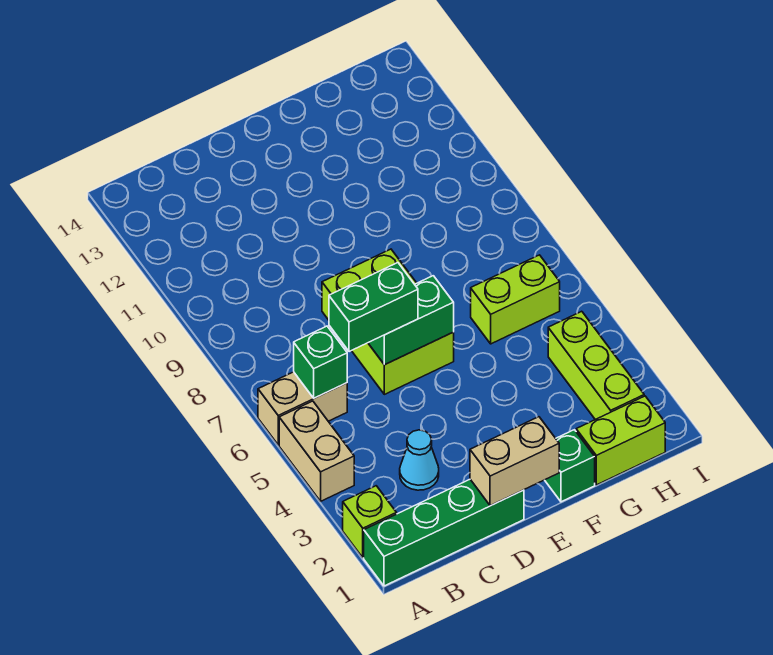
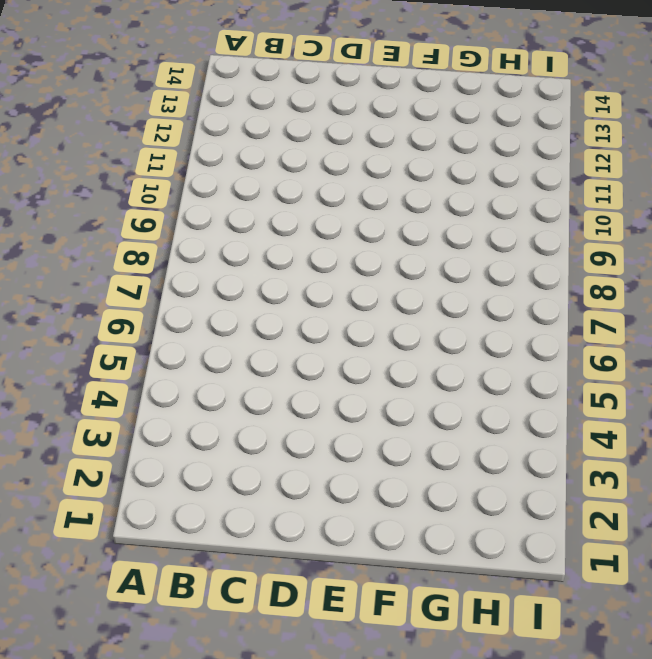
none -> green brick A1:D1 level 1
none -> lime brick A2 level 1
none -> tan brick A4:A5 level 1

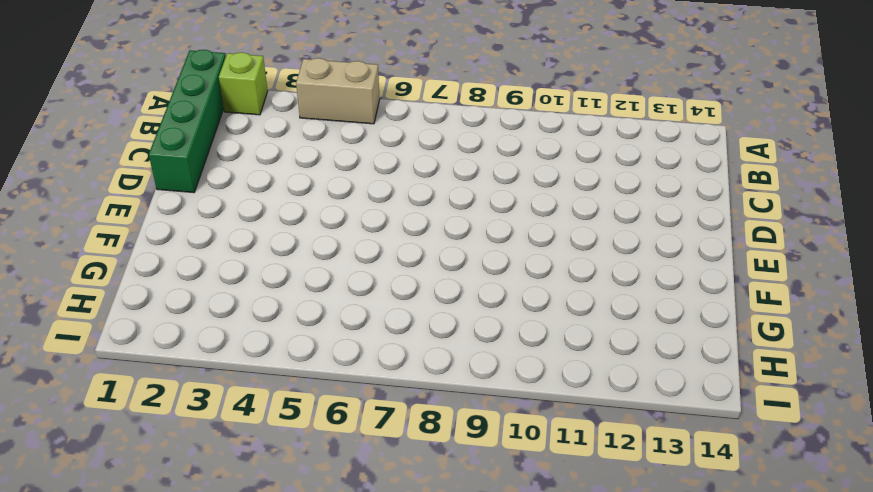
none -> tan brick A6:B6 level 1
none -> cyan cone C3 level 1
none -> lime brick D6:E8 level 1

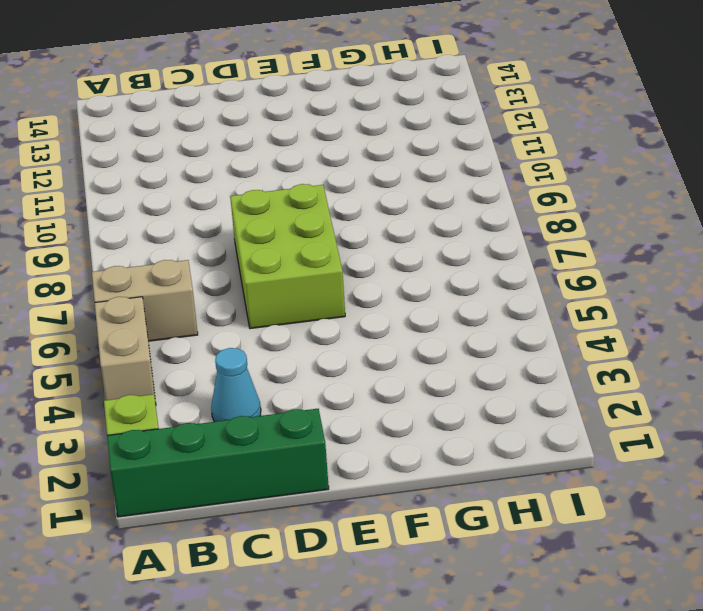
none -> green brick F1 level 1
none -> lime brick G1:H1 level 1
none -> lime brick G6:H6 level 1

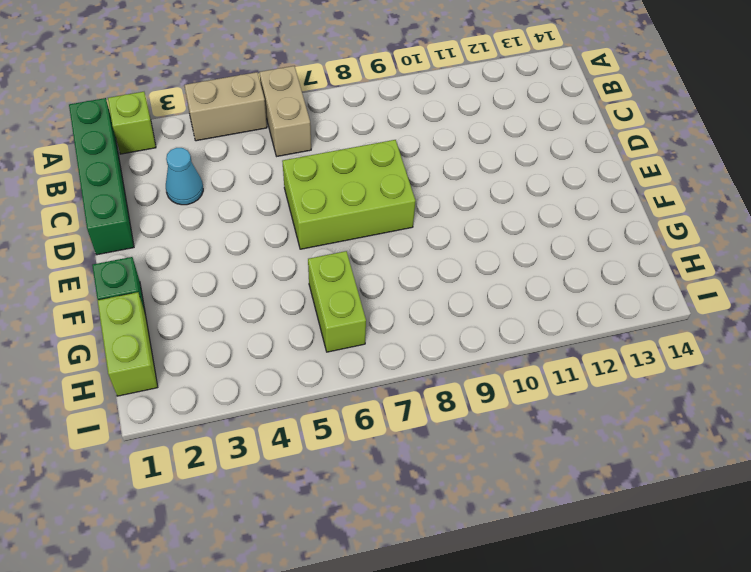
none -> lime brick H2:H4 level 1
none -> green brick B6 level 2
none -> tan brick D1:E1 level 2

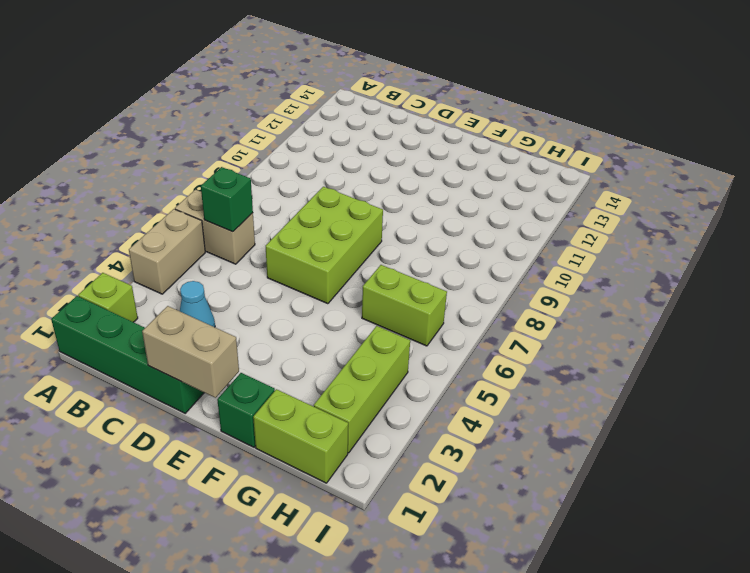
none -> green brick D6:E6 level 2
none -> green brick C6:D6 level 3

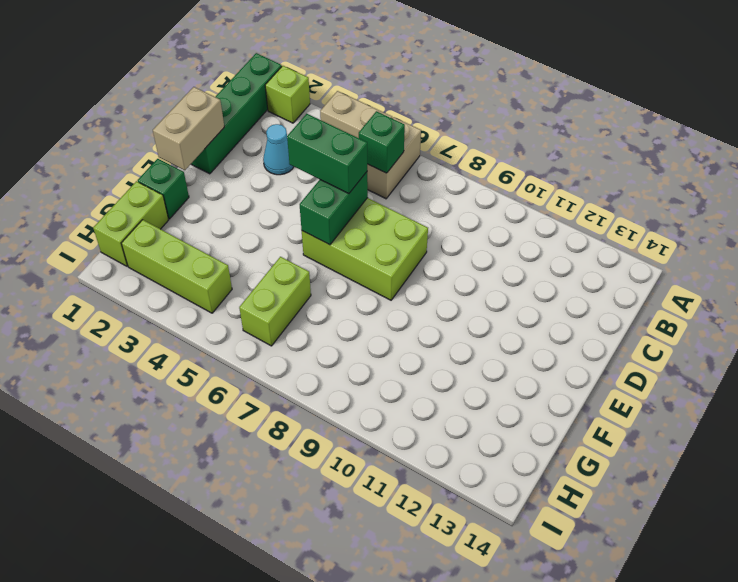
green brick D5:D6 level 3 -> green brick C6:D6 level 3

